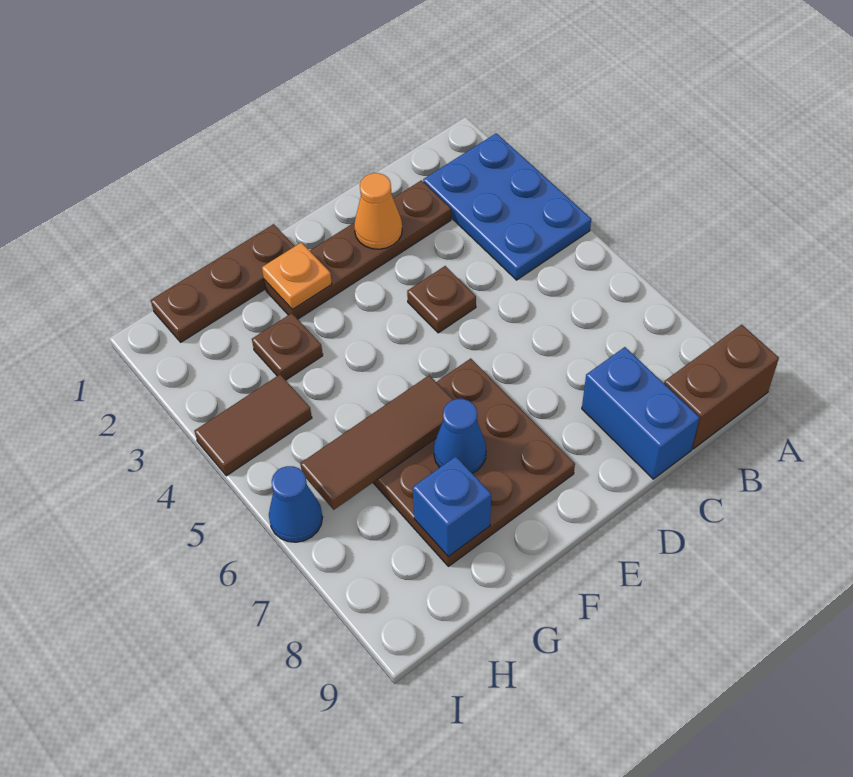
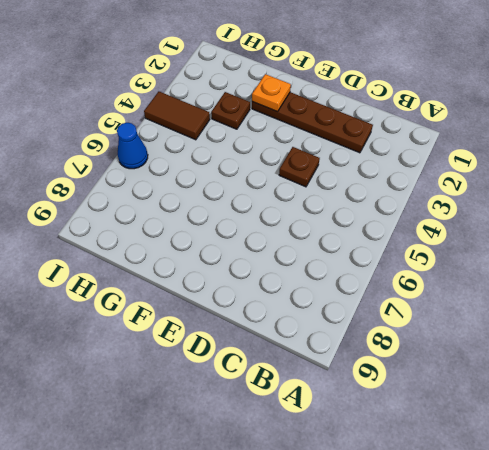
none -> blue plate A2:B4 level 1
none -> brown brick A9:B9 level 1
none -> blue brick C8:C9 level 1

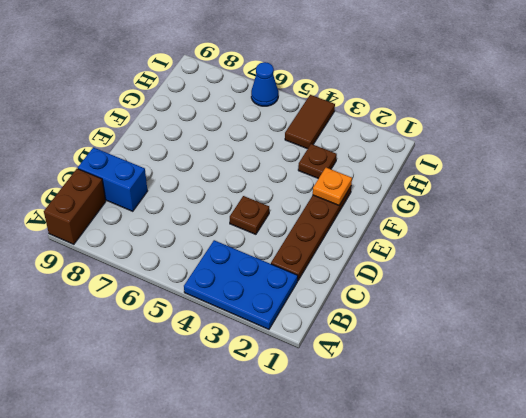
none -> brown plate E6:G8 level 1
none -> brown plate F1:H1 level 1
none -> orange cone D2 level 2

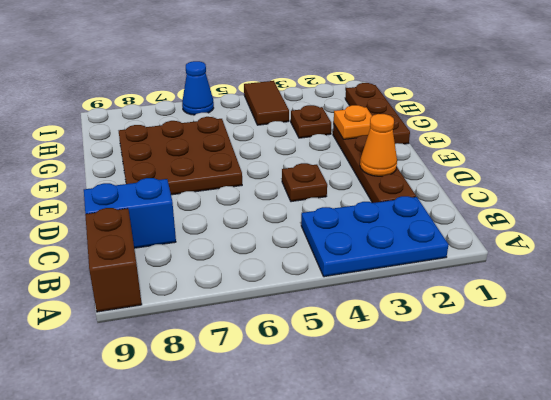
none -> brown tile F6:H6 level 2
none -> blue cone F7 level 2
none -> blue brick G8 level 2

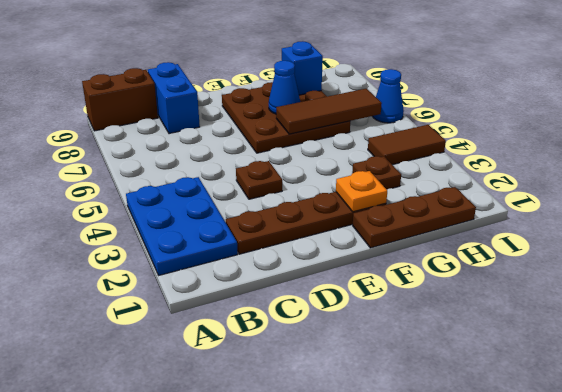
none -> orange cone D2 level 2

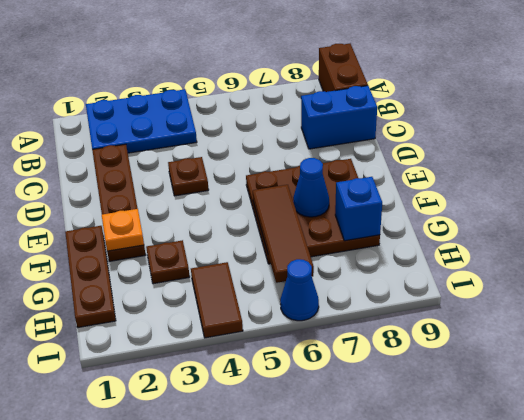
none -> orange cone D2 level 2

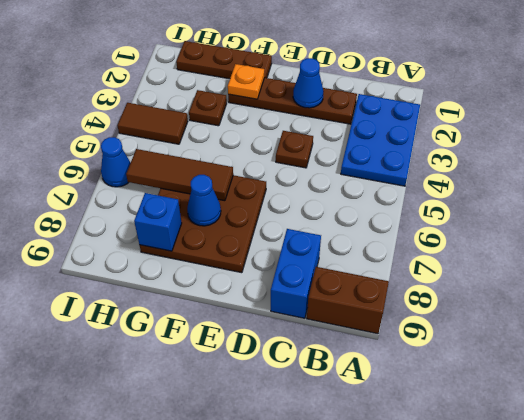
blue cone D2 level 2 -> orange cone D2 level 2

